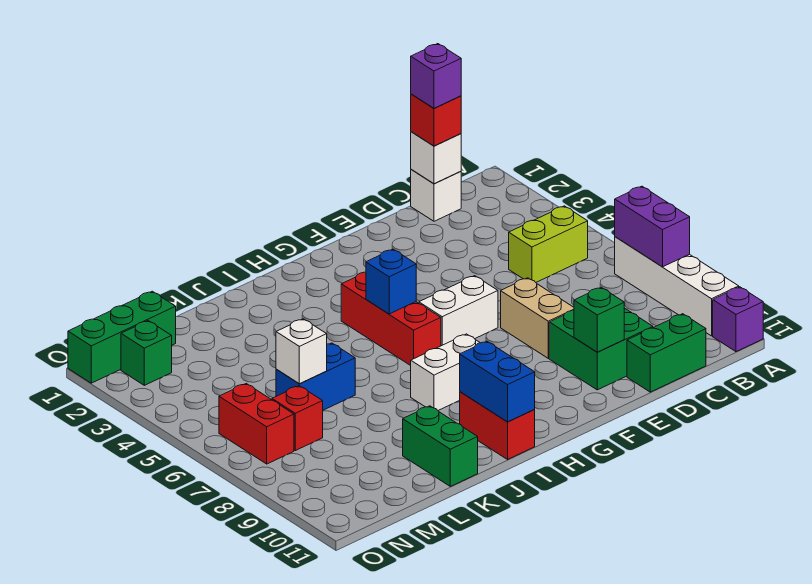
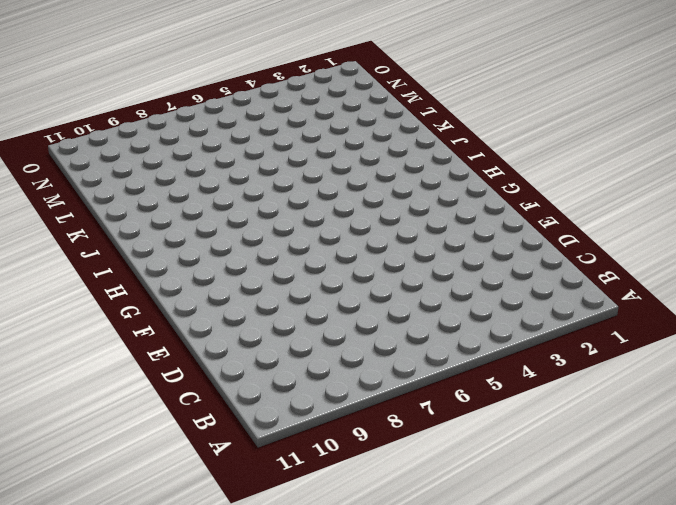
none -> white brick A7:A10 level 1
none -> purple brick A11 level 1
none -> lime brick B5:C5 level 1

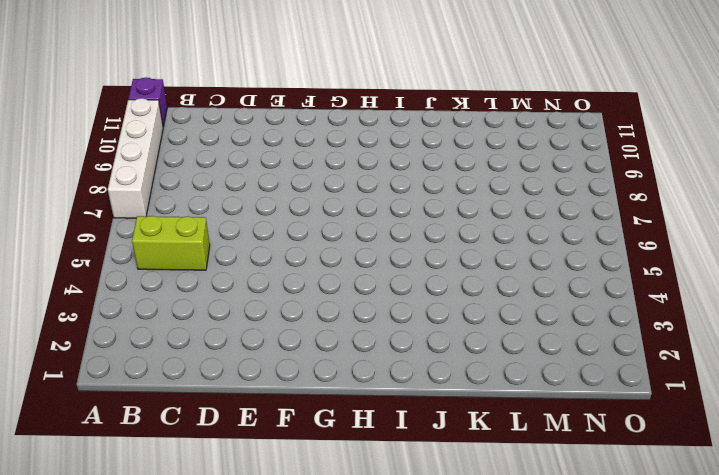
none -> white brick C1 level 1
none -> green brick C11:D11 level 1
none -> green brick D9:E10 level 1

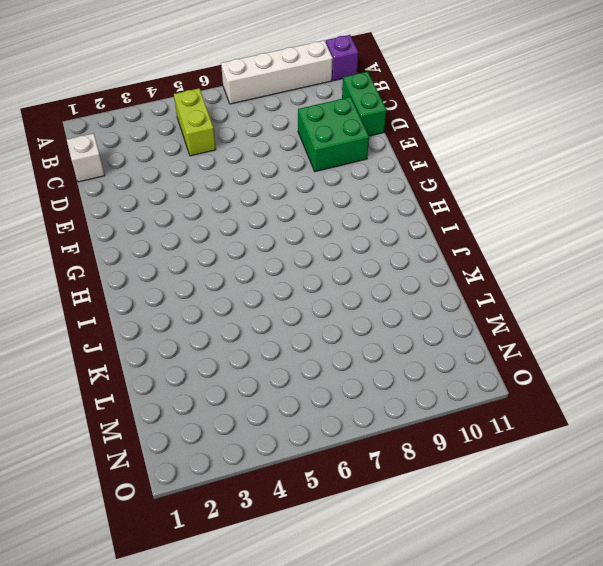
none -> tan brick E7:E8 level 1
none -> white brick F6:G6 level 1
none -> red brick H4:H6 level 1

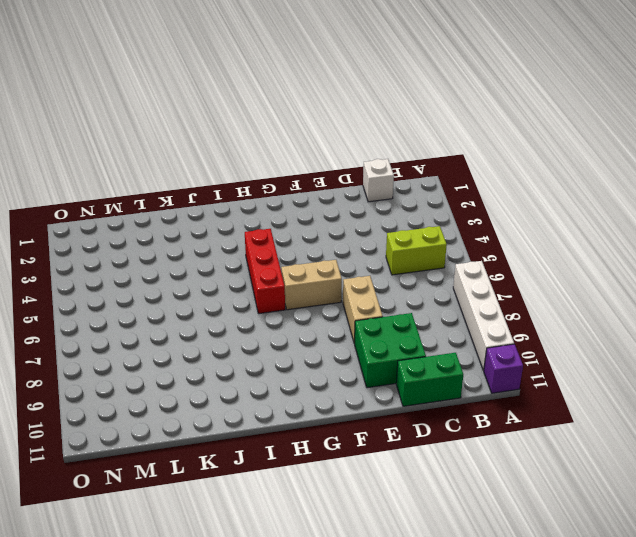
tan brick F6:G6 level 1 -> white brick F6:G6 level 1
none -> white brick H8:I8 level 1
none -> red brick I10:I11 level 1
none -> blue brick K6:L6 level 1

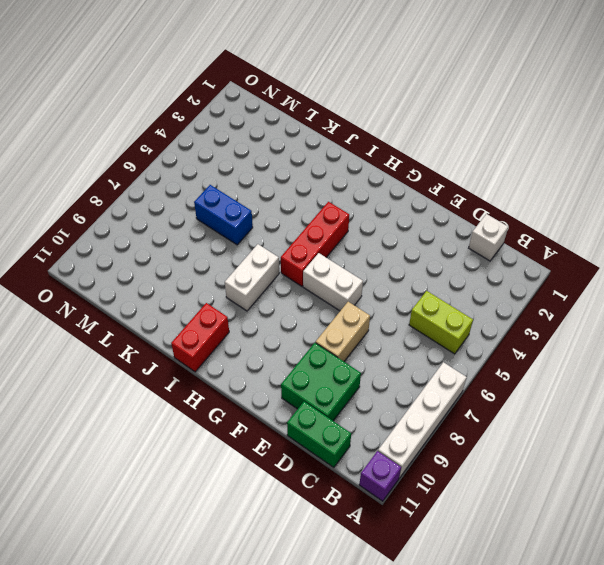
white brick I7:I8 level 1 -> white brick H8:I8 level 1
none -> green brick K10:K11 level 1
none -> green brick M1:O1 level 1
none -> red brick M7 level 1

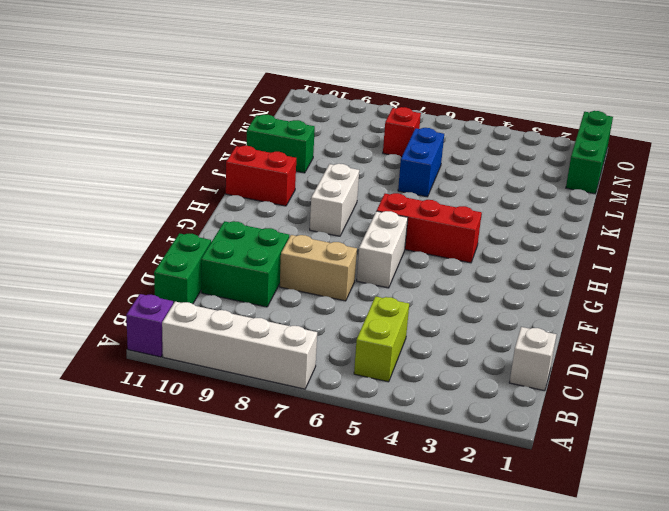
none -> green brick N2 level 1
none -> red brick N6:N7 level 1
none -> purple brick A7:A8 level 2

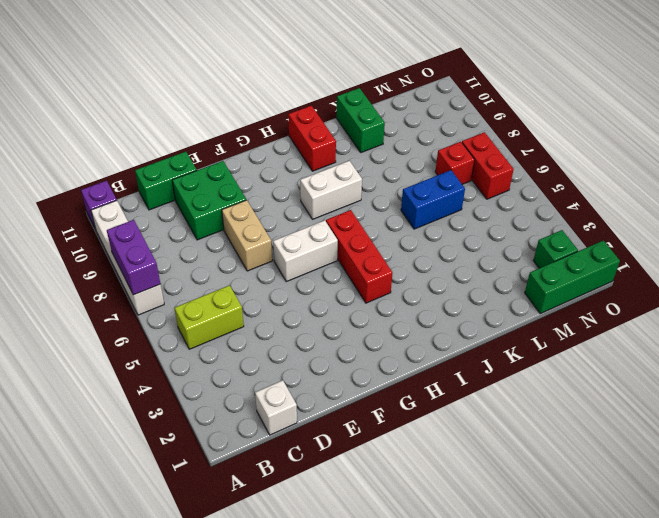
none -> white brick C1 level 2
none -> green brick E10 level 2
none -> blue brick H5 level 2

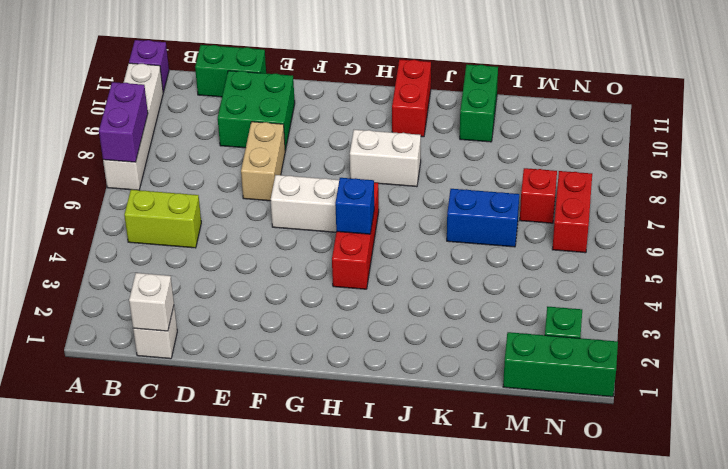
none -> green brick E10 level 2
none -> blue brick I10:I11 level 2
none -> white brick L6 level 2

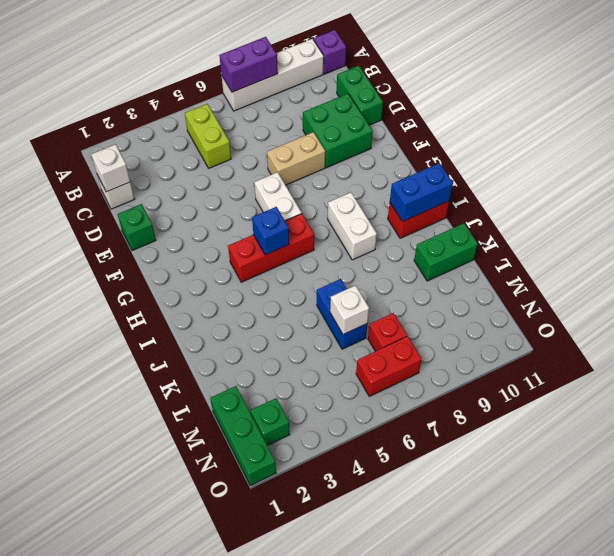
green brick E1 level 1 -> green brick E10 level 2
none -> red brick C1 level 3
none -> purple brick C1 level 4

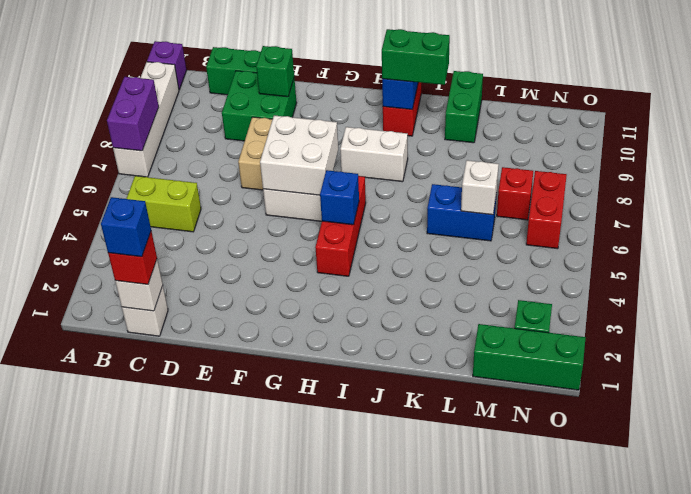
blue brick C1 level 4 -> purple brick C1 level 4
white brick F6:G7 level 2 -> none
green brick I10:J10 level 3 -> none

